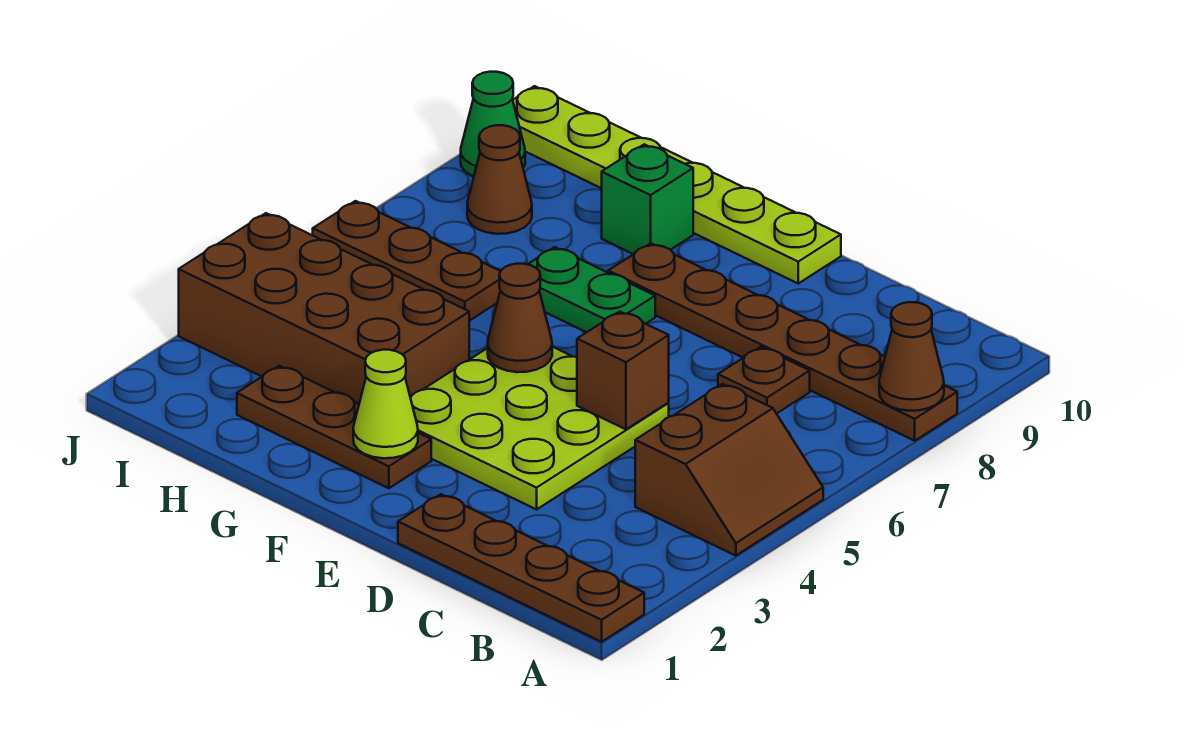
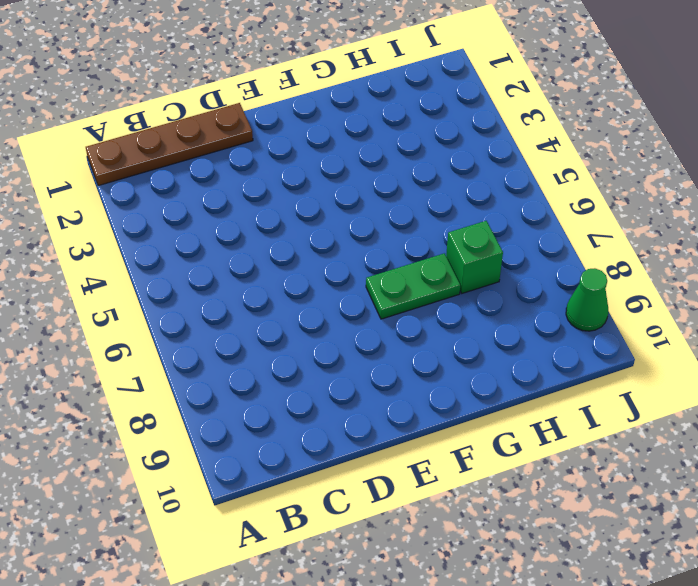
green brick H7 level 1 -> green brick G9 level 1
none -> brown slope A4:B5 level 1 top B
none -> brown plate A8:F8 level 1
none -> brown plate C7 level 1

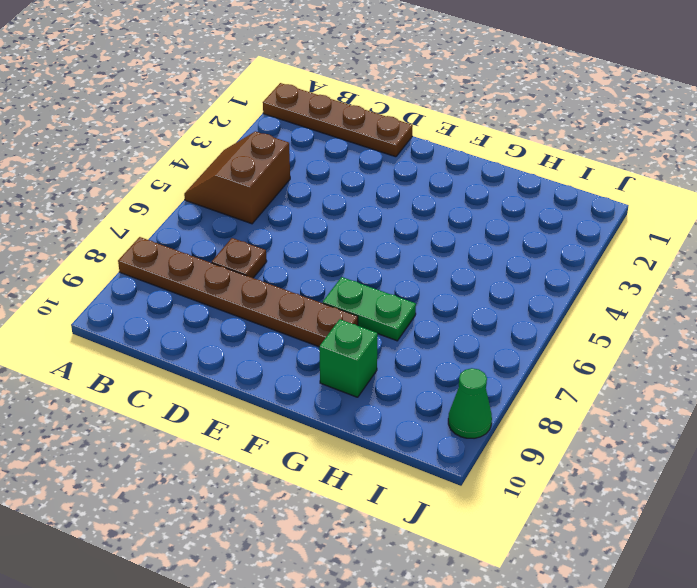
none -> lime plate D3:F5 level 1
none -> lime plate E10:J10 level 1
none -> brown plate F2:H2 level 1

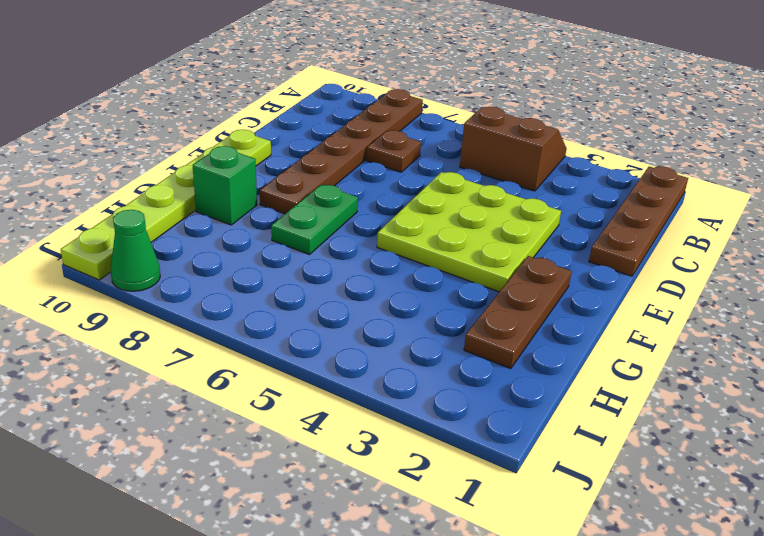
none -> brown brick G3:J4 level 1
none -> brown plate H6:J6 level 1
none -> brown cone I8 level 1

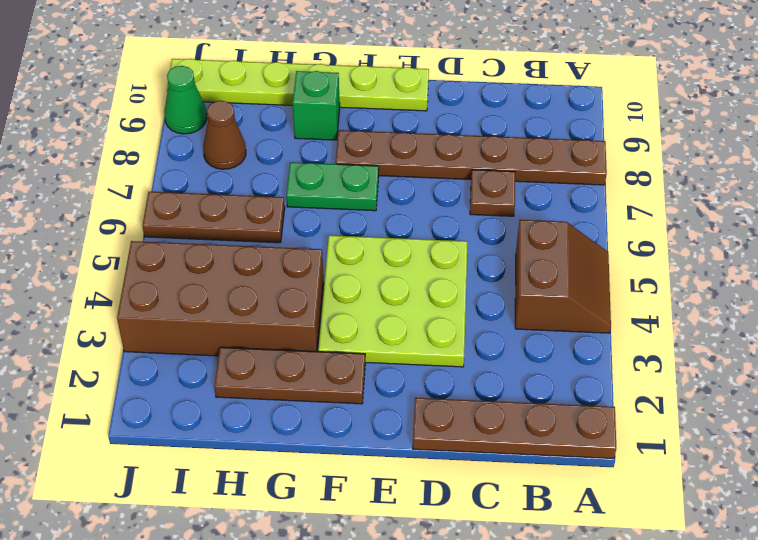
none -> brown cone A8 level 2
none -> brown brick D5 level 2
none -> lime cone F2 level 2

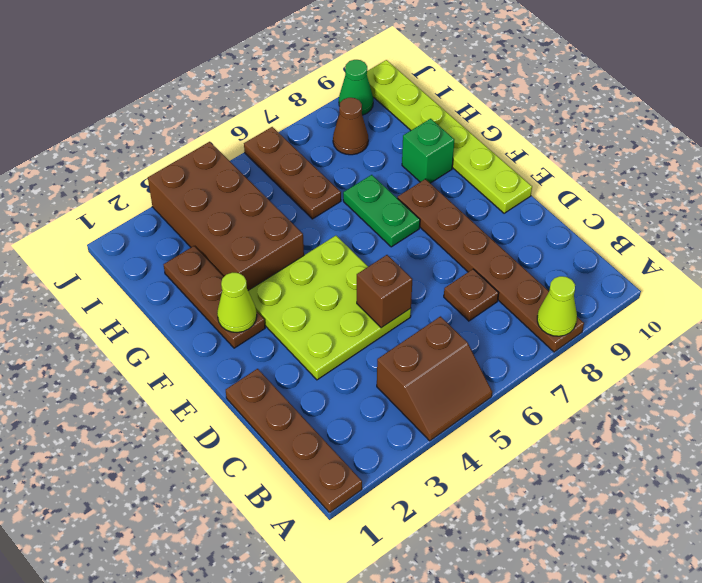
lime cone A8 level 2 -> brown cone A8 level 2
none -> brown cone F5 level 2

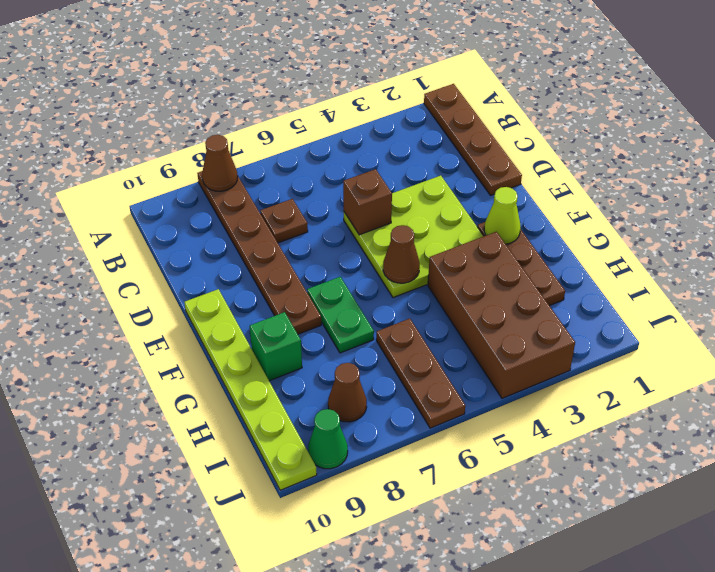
none -> brown slope A4:B5 level 1 top B

